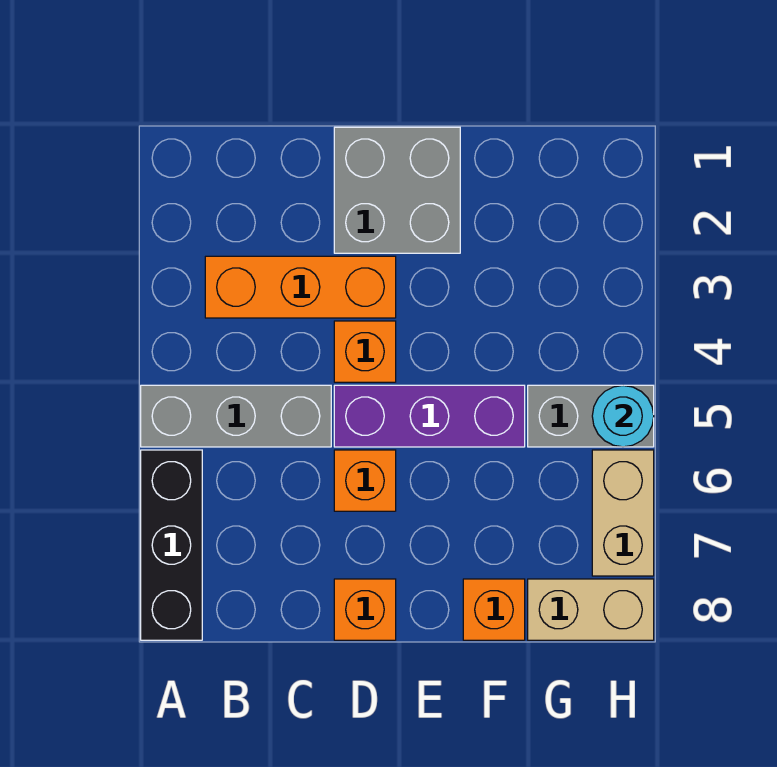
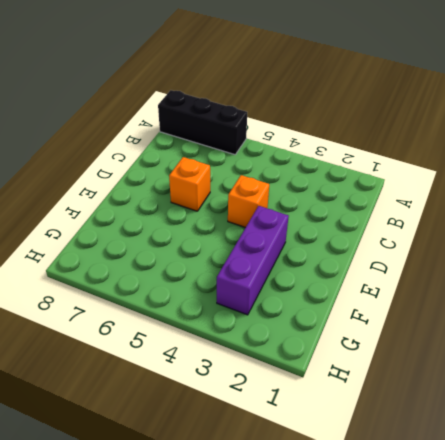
purple brick E3:G3 level 1 -> purple brick D5:F5 level 1
none -> grey brick A5:C5 level 1
none -> orange brick B3:D3 level 1
none -> grey brick D1:E2 level 1

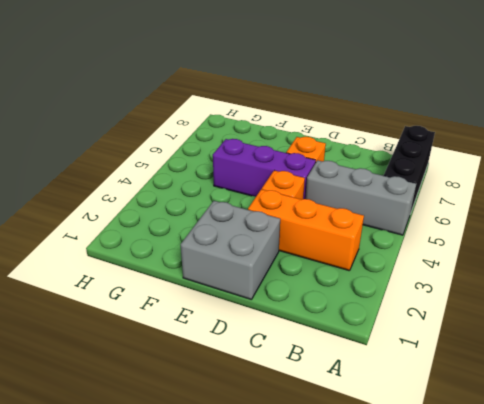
none -> orange brick D8 level 1
none -> orange brick F8 level 1
none -> grey brick G5:H5 level 1

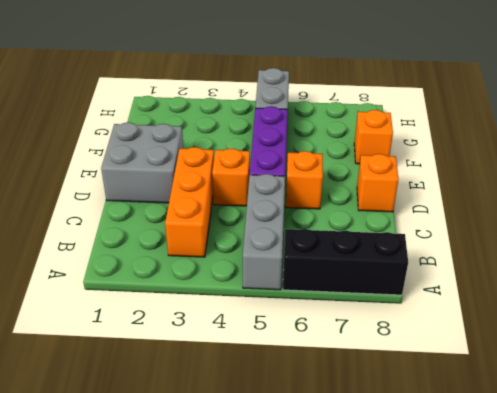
none -> tan brick G8:H8 level 1
none -> tan brick H6:H7 level 1
none -> cyan round brick H5 level 2

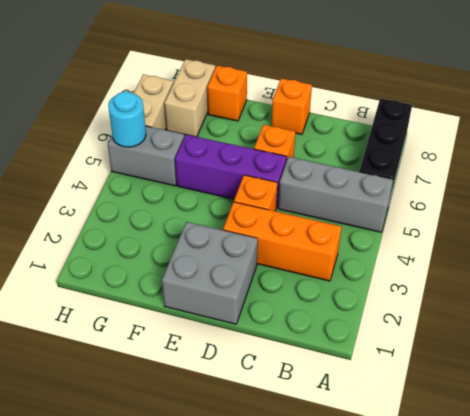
tan brick G7:G8 level 1 -> tan brick G8:H8 level 1

